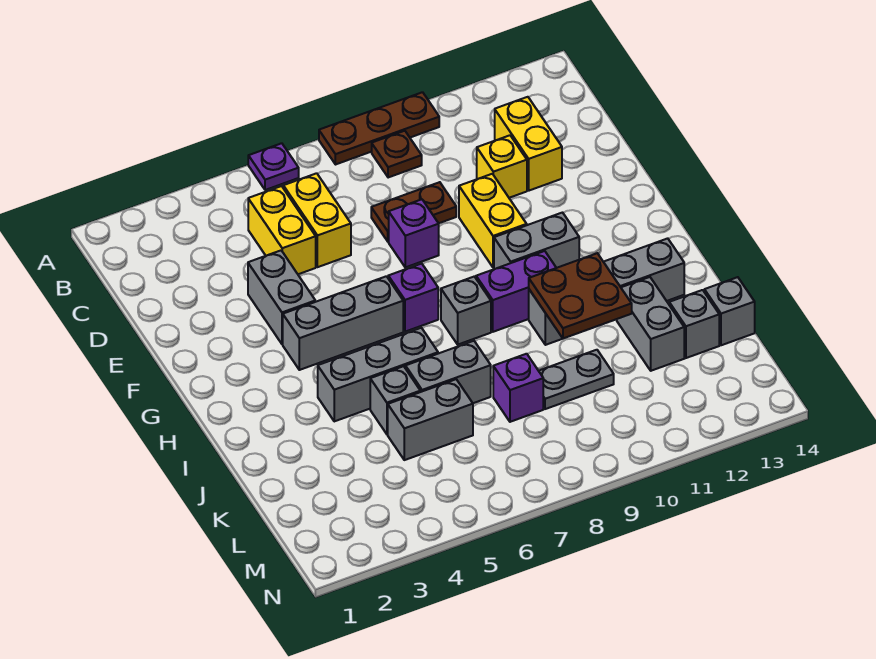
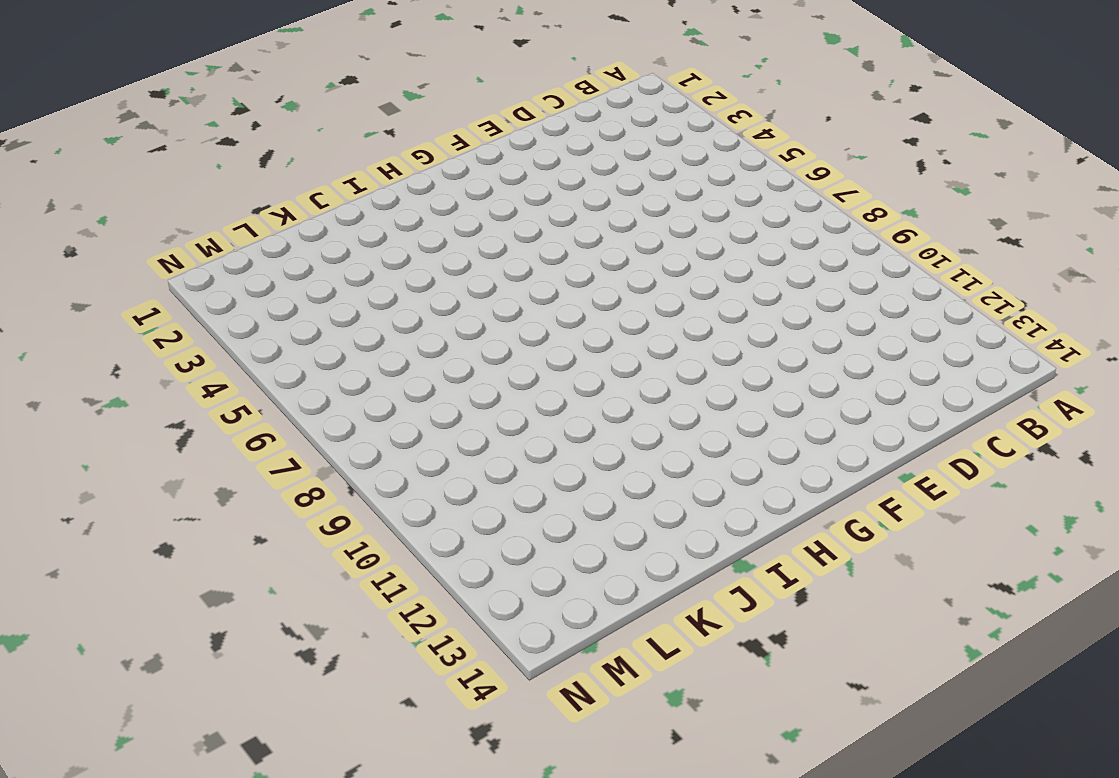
none -> purple plate A6 level 1
none -> brown plate A8:A10 level 1
none -> brown plate B9 level 1

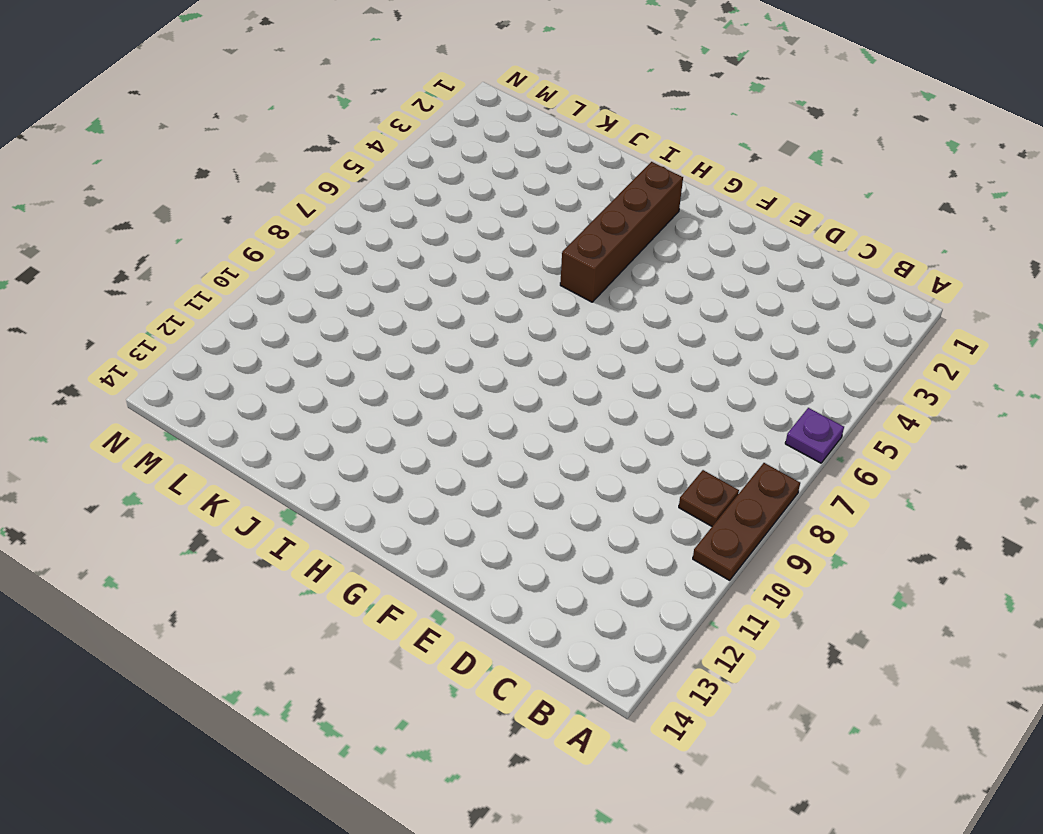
brown brick H2:H5 level 1 -> none
none -> yellow brick C5:D5 level 1
none -> yellow brick C6:D6 level 1
none -> yellow brick C12:D12 level 1

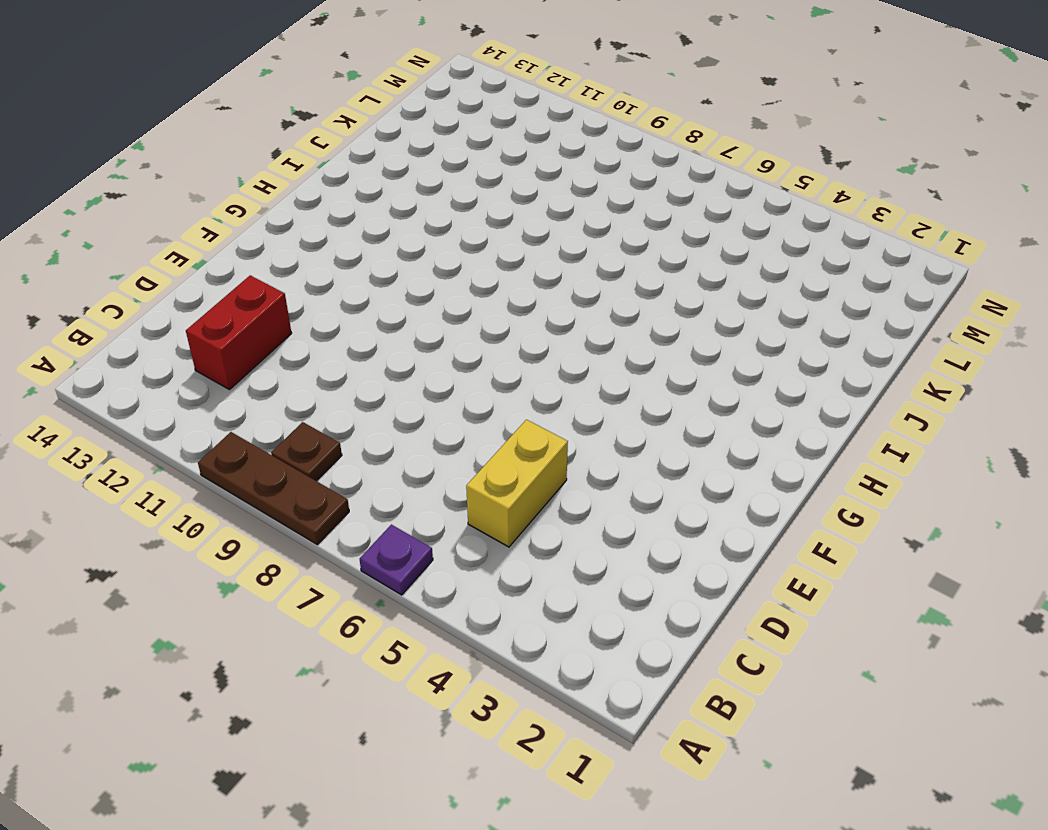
red brick C12:D12 level 1 -> yellow brick C12:D12 level 1
none -> yellow brick C6:D6 level 1
none -> brown plate D8:D9 level 1
none -> yellow brick D11 level 1

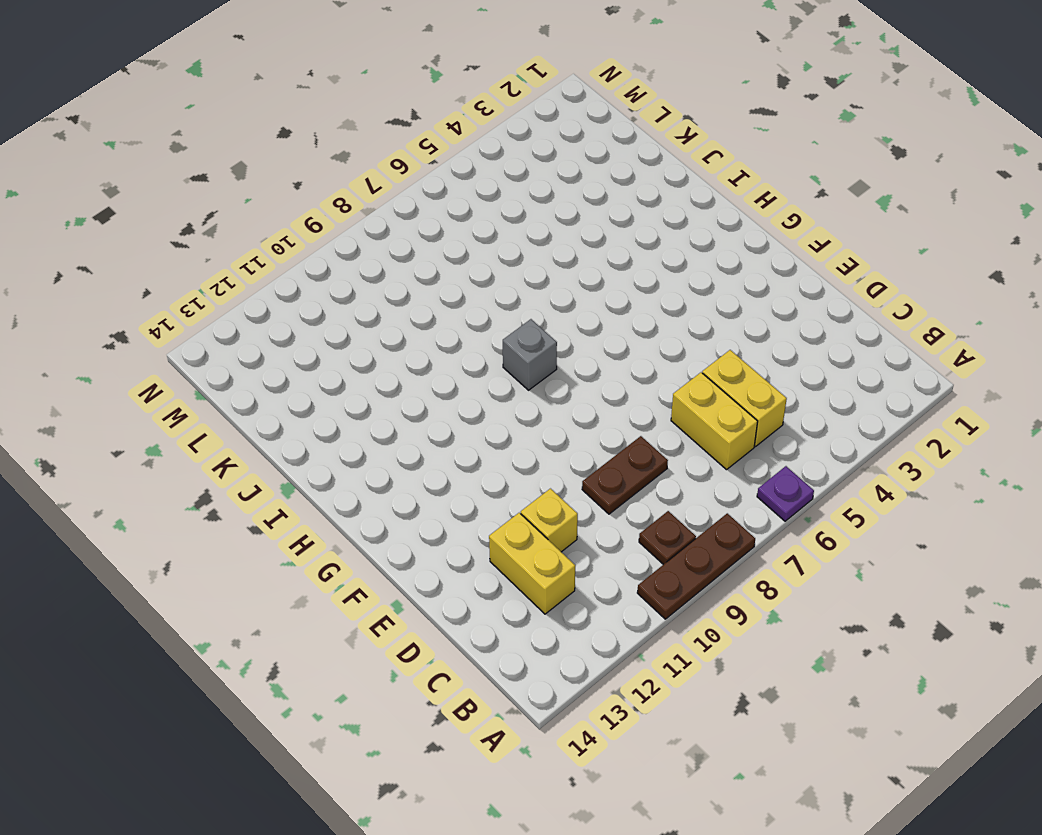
none -> grey brick E4:F4 level 1
none -> purple brick E8 level 1
none -> yellow brick E10:F10 level 1

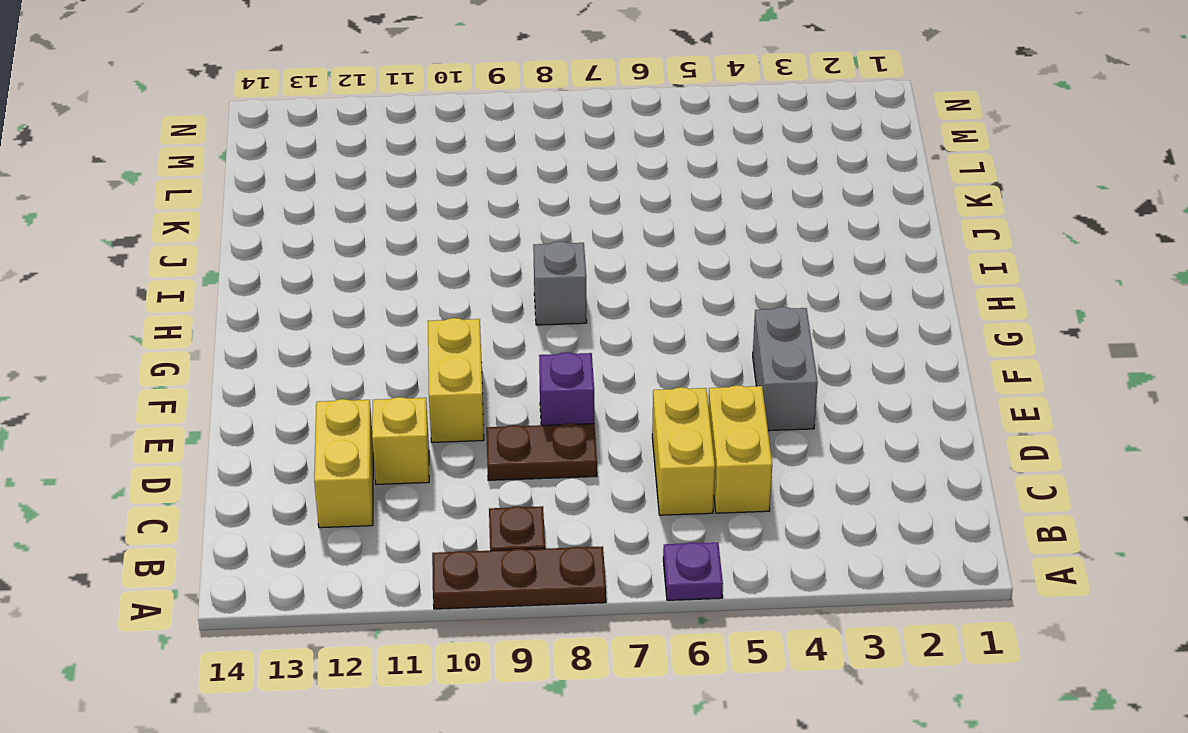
none -> grey brick G4:G6 level 1
none -> purple brick G7 level 1
none -> grey brick G10:G11 level 1

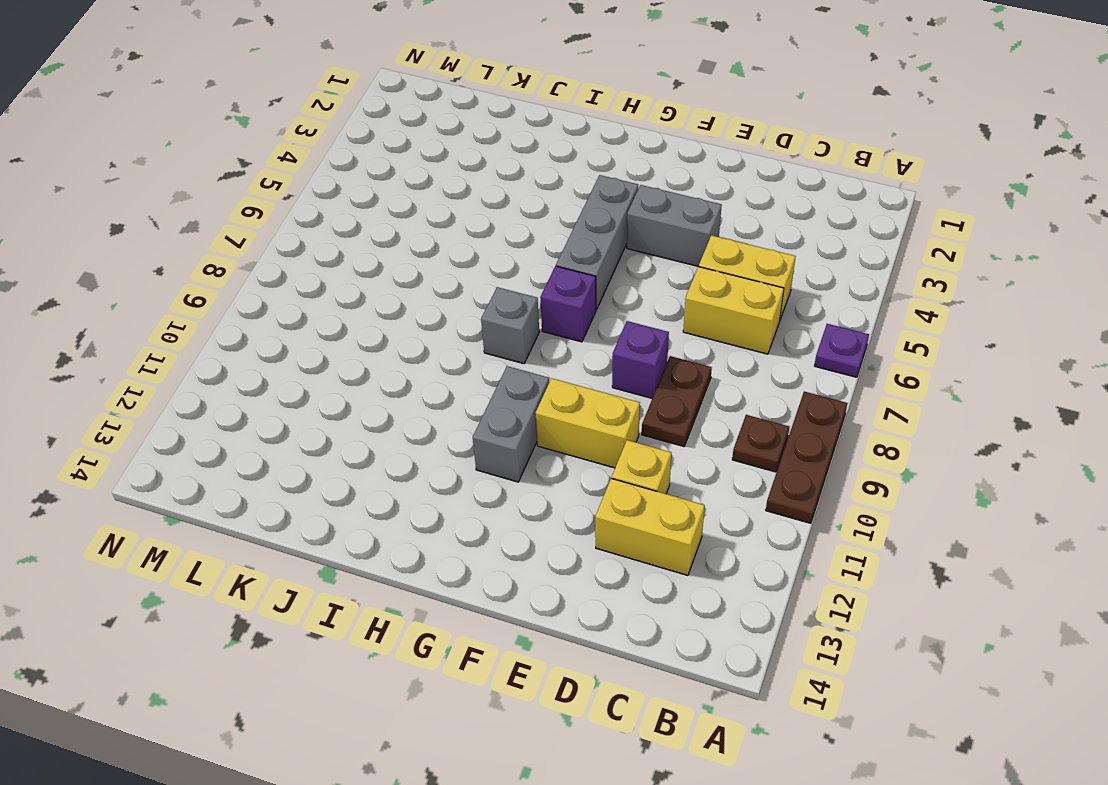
none -> purple brick H9:H10 level 1
none -> grey brick I4:I6 level 1
none -> grey brick I10:I13 level 1

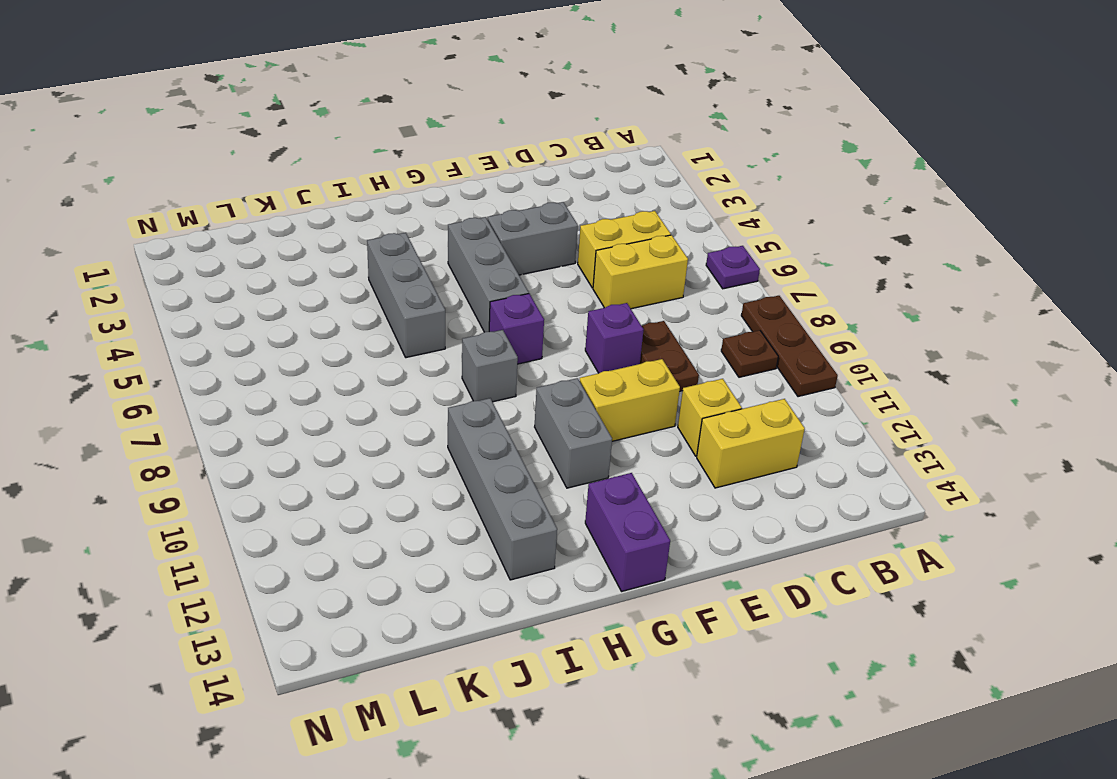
purple brick G13:G14 level 1 -> purple brick H9:H10 level 1
none -> grey brick J5 level 1
none -> grey brick J6:J7 level 1
none -> grey brick J12:K12 level 1

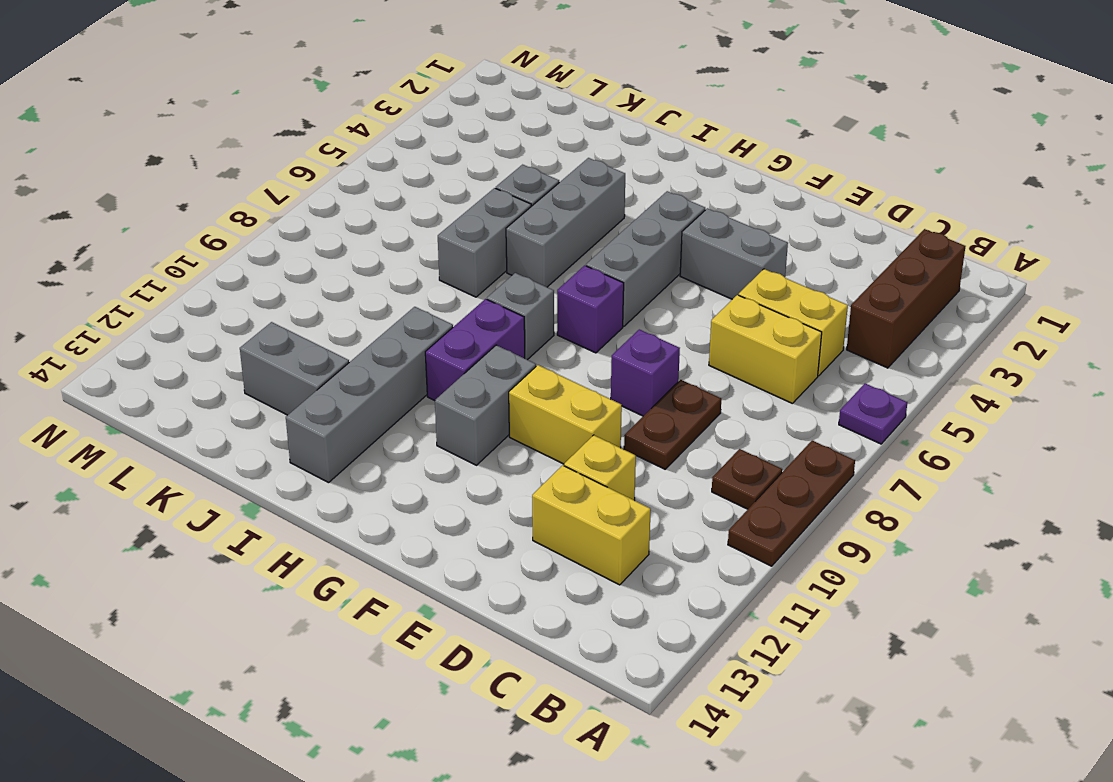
brown brick B2:B4 level 1 -> none
none -> grey brick K5:K6 level 1
none -> purple brick K8 level 1
none -> grey plate K9:K10 level 1

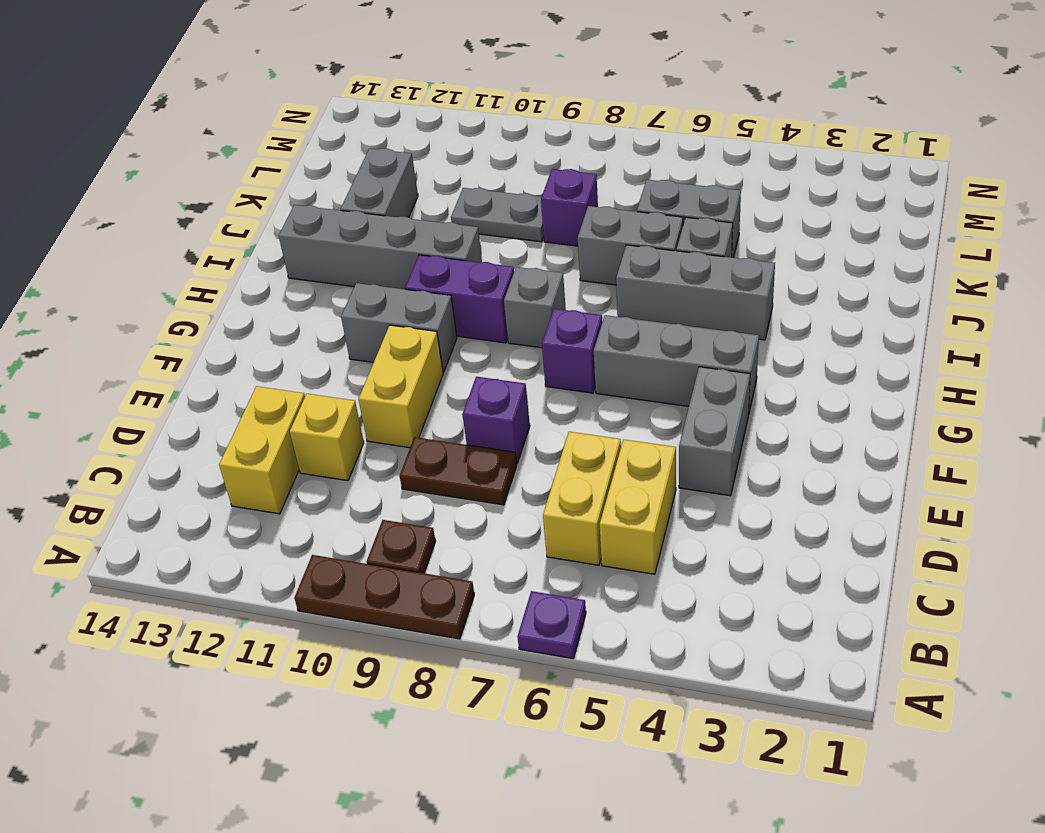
none -> grey brick K13 level 1
none -> grey brick K14 level 1
none -> brown plate I10:J11 level 2

